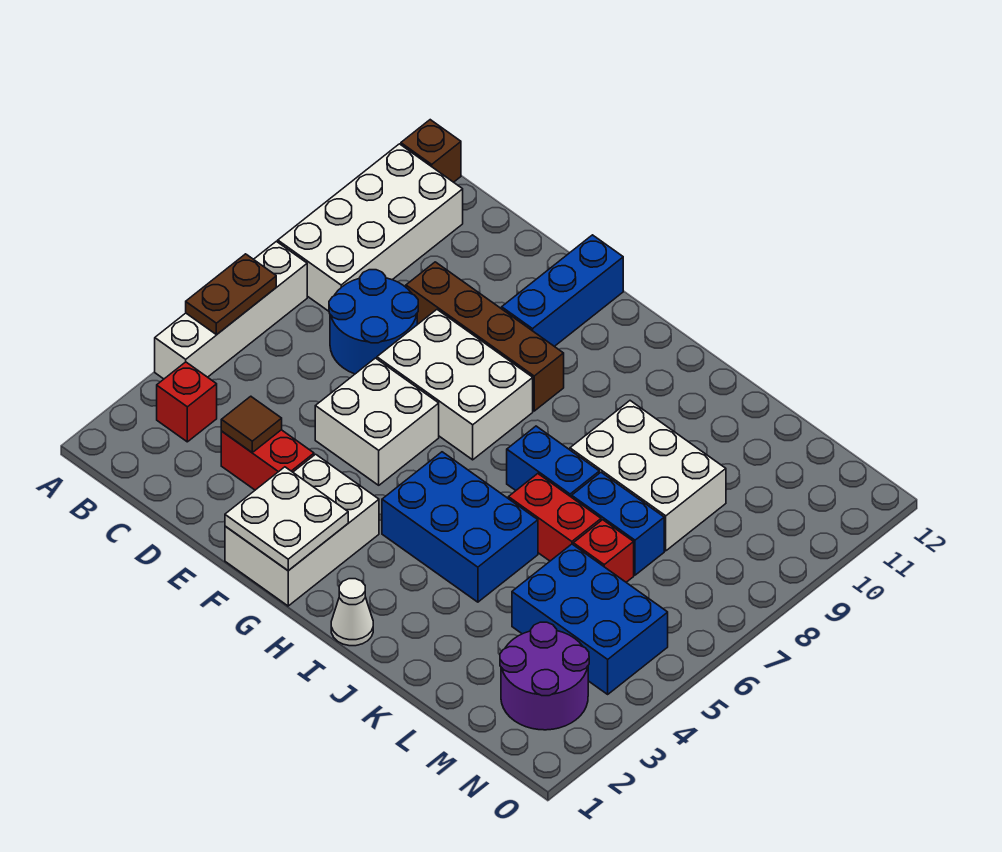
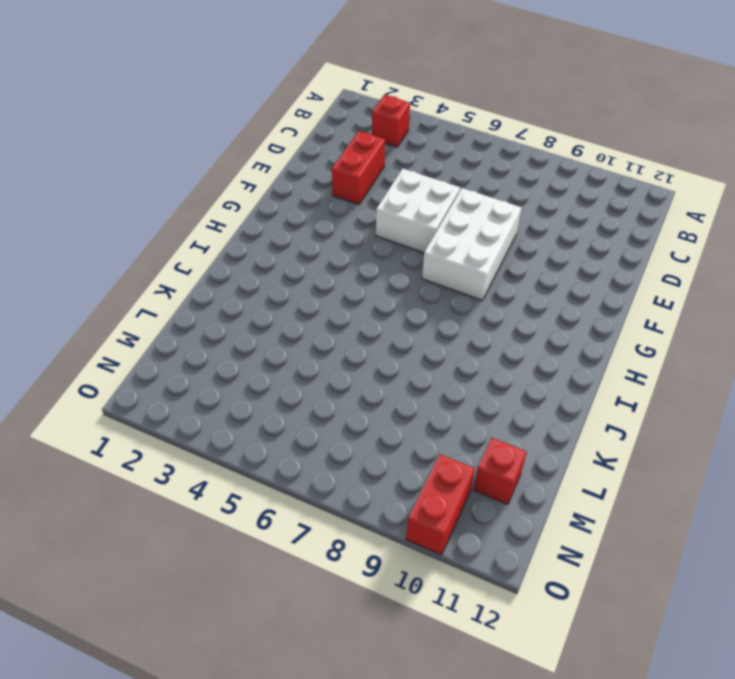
red brick M11 level 1 -> red brick L6 level 1
red brick N10:O10 level 1 -> red brick J6:K6 level 1
none -> white brick A4:A7 level 1
none -> white brick A8:B11 level 1
none -> brown brick A12 level 1

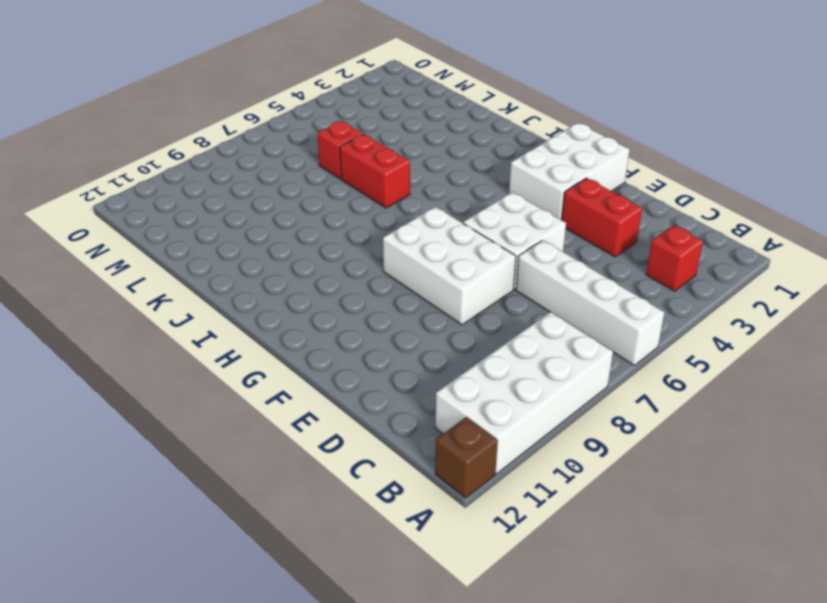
white brick A6:D6 level 1 -> white brick A4:A7 level 1
none -> blue round brick C7:D8 level 1
none -> brown brick D9:G9 level 1
none -> blue brick F10:F12 level 1

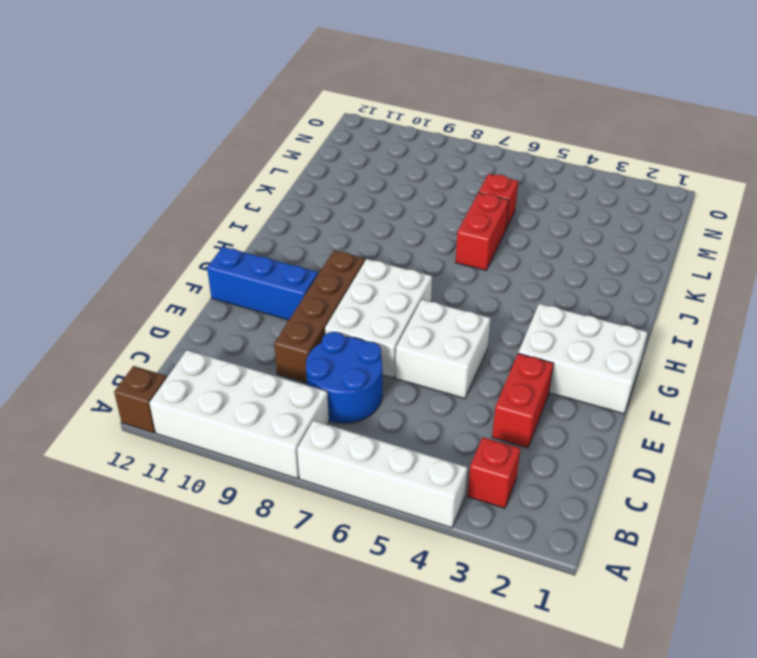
none -> blue brick H4:J5 level 1
none -> white cone I1 level 1
none -> blue brick I7:J7 level 1

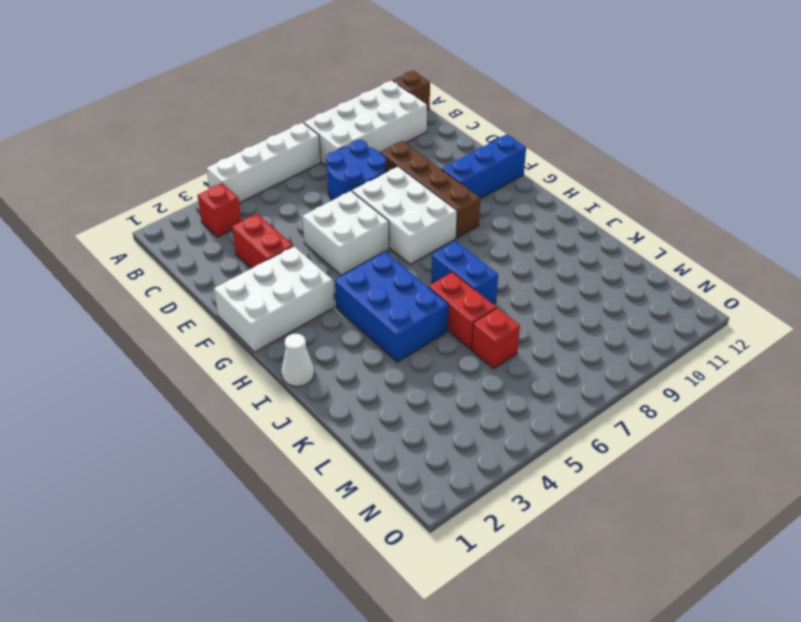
none -> white brick J8:L9 level 1
none -> blue brick K7:L7 level 1
none -> blue brick L4:N5 level 1

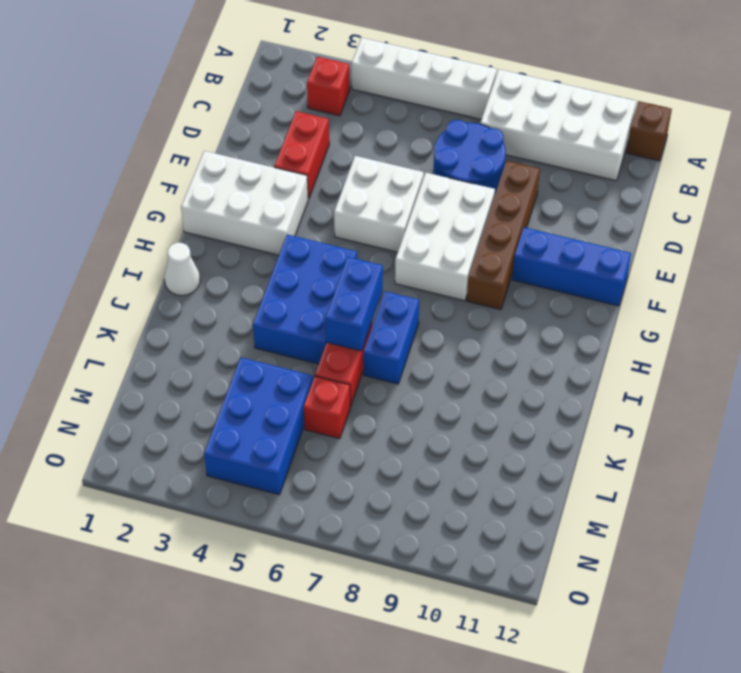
blue brick I6:J6 level 2 -> blue brick K7:L7 level 1
none -> white brick J8:L9 level 1
none -> purple round brick M2:N3 level 1
none -> brown plate A5:A6 level 2

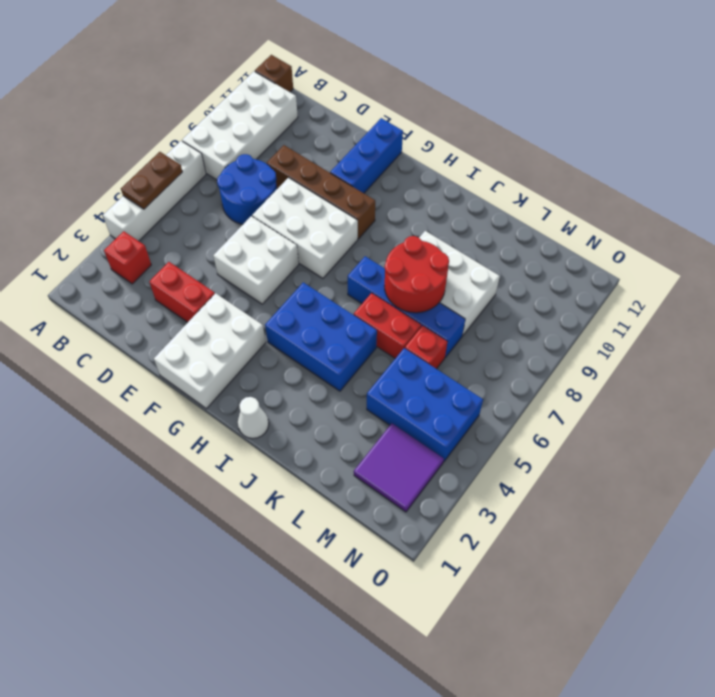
red round brick J7:K8 level 2 -> none
purple tile M2:N3 level 1 -> purple round brick M2:N3 level 1
none -> brown tile D3 level 2
none -> white plate F1:G2 level 2

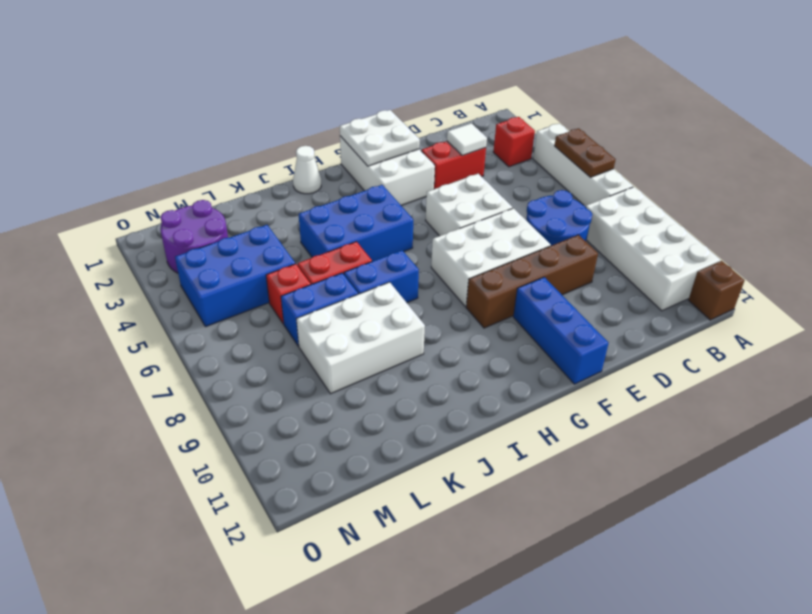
white tile D3 level 2 -> brown tile D3 level 2

